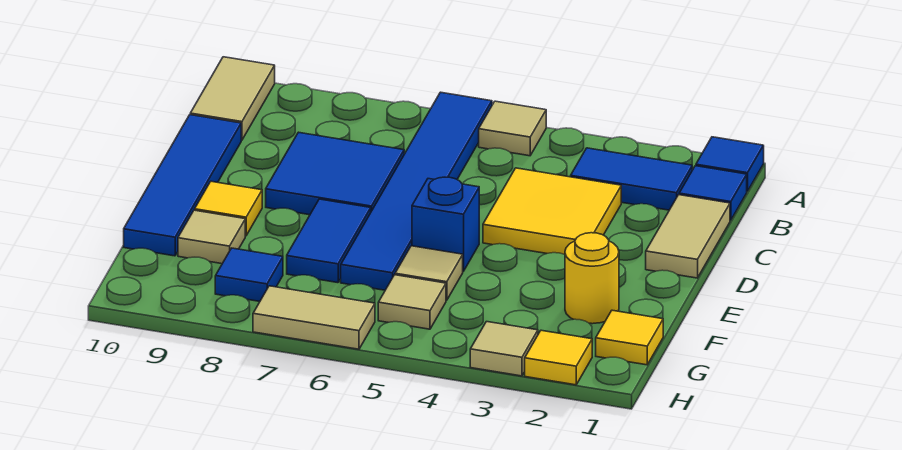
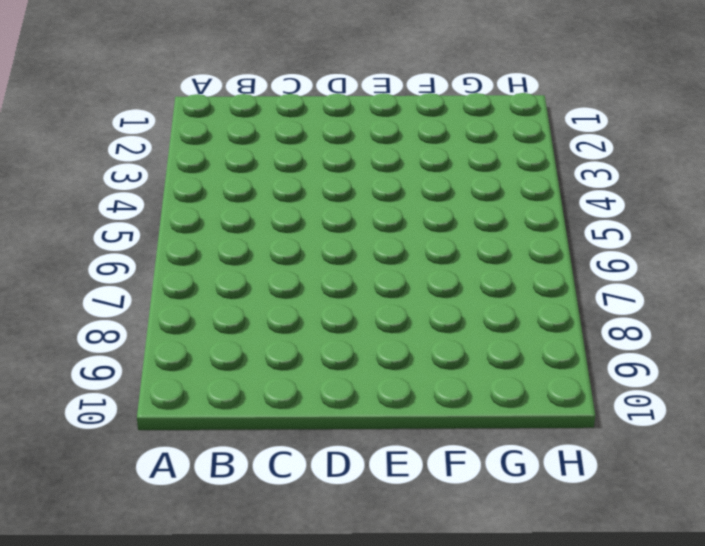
none -> blue tile A1 level 1
none -> tan tile A5 level 1
none -> blue tile A6:F6 level 1

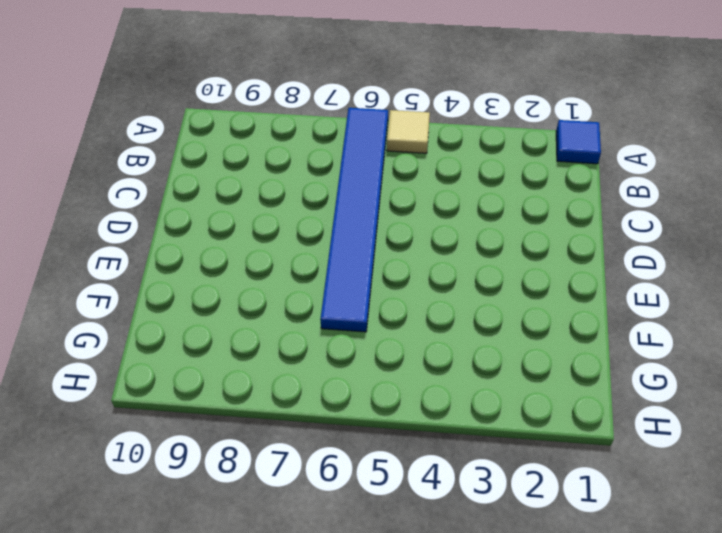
none -> tan tile A10:B10 level 1
none -> blue tile B1 level 1
none -> blue tile B2:B3 level 1

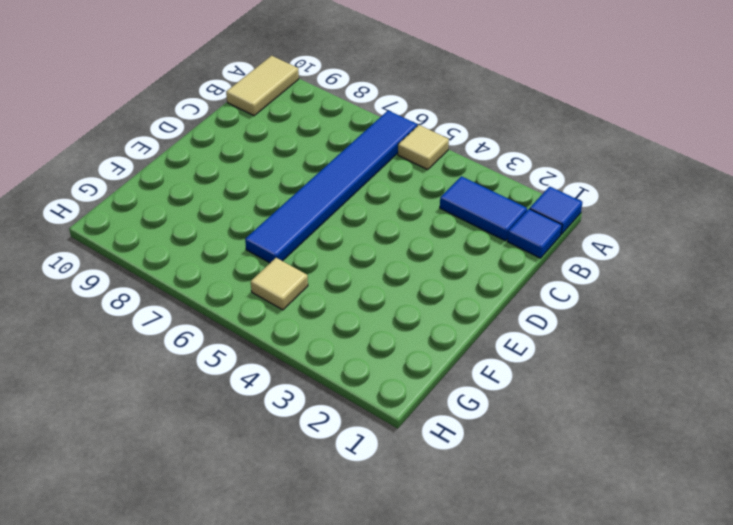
none -> tan tile C1:D1 level 1
none -> yellow tile C3:D4 level 1
none -> blue tile C7:D8 level 1

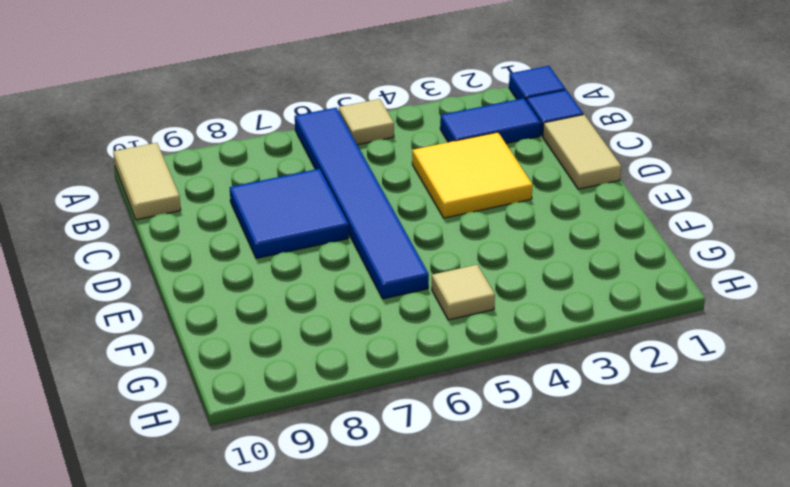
none -> blue tile C10:F10 level 1
none -> blue brick E5 level 1
none -> blue tile E7:F7 level 1

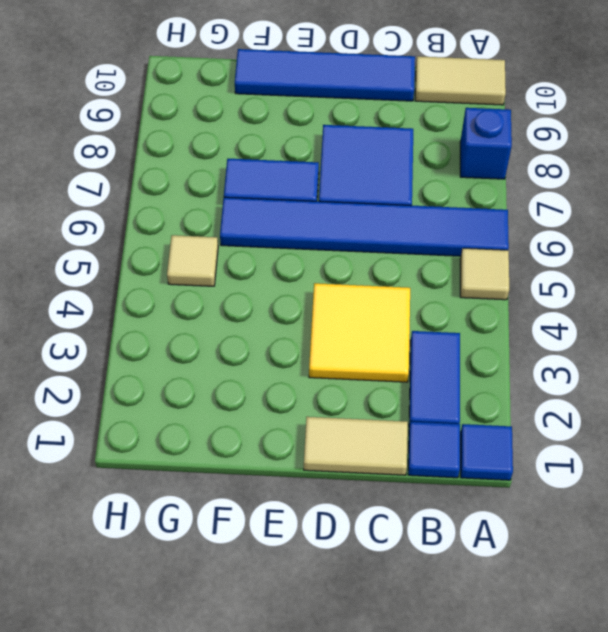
blue brick A8 level 1 -> blue brick E5 level 1
none -> yellow tile E9 level 1
none -> yellow round brick F2 level 1
none -> tan tile F5 level 1

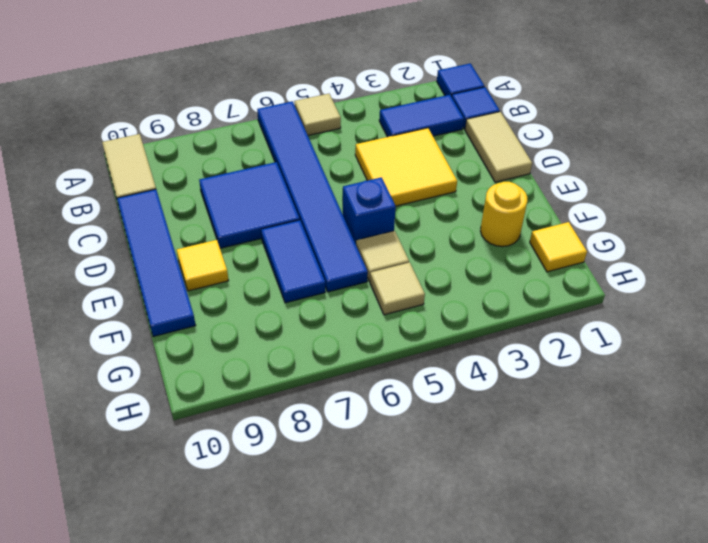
none -> tan tile F9 level 1
none -> blue tile G8 level 1
none -> yellow tile H2 level 1

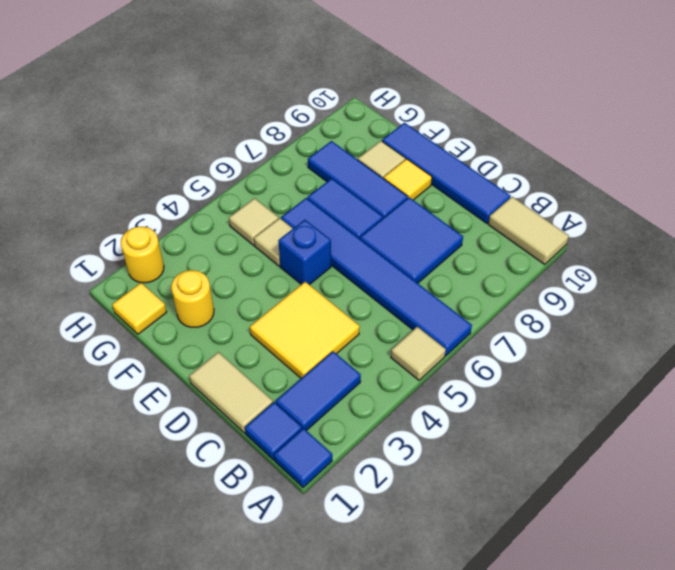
blue tile E8:G8 level 1 -> blue tile G8 level 1
yellow round brick H2 level 1 -> yellow tile H2 level 1
none -> tan tile H3 level 1
none -> tan tile H6:H7 level 1

